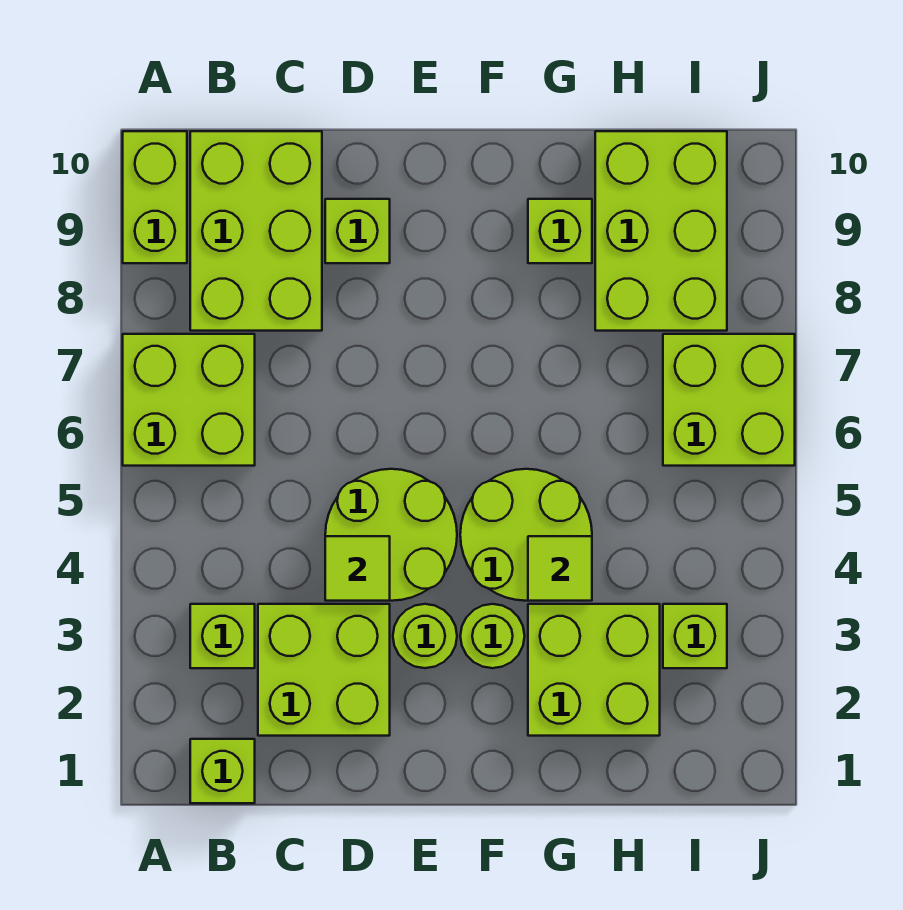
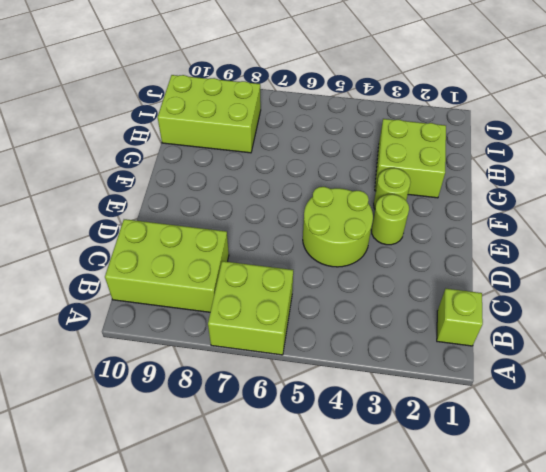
none -> lime brick A9:A10 level 1
none -> lime brick B3 level 1
none -> lime brick C2:D3 level 1

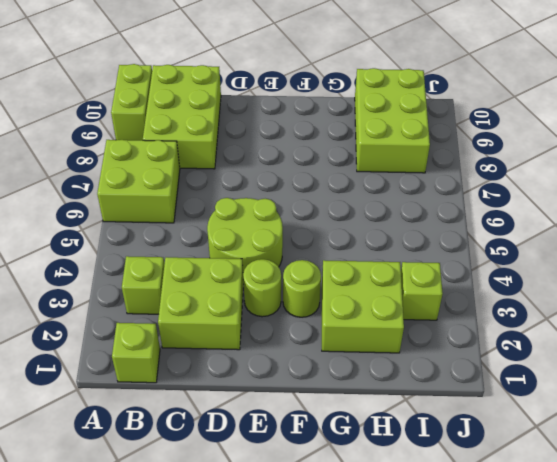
none -> lime brick D9 level 1
none -> lime round brick F4:G5 level 1
none -> lime brick G9 level 1

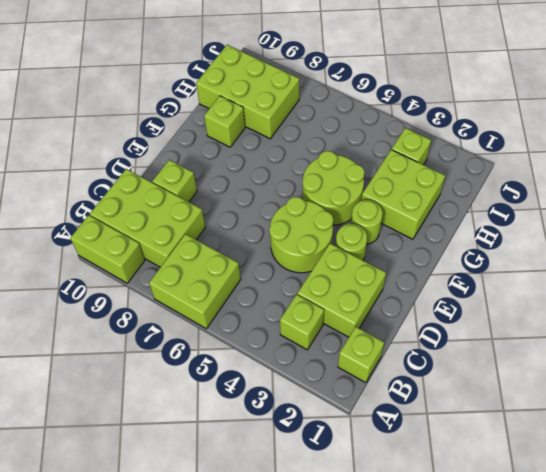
none -> lime brick I6:J7 level 1
none -> lime tile D4 level 2
none -> lime tile G4 level 2

